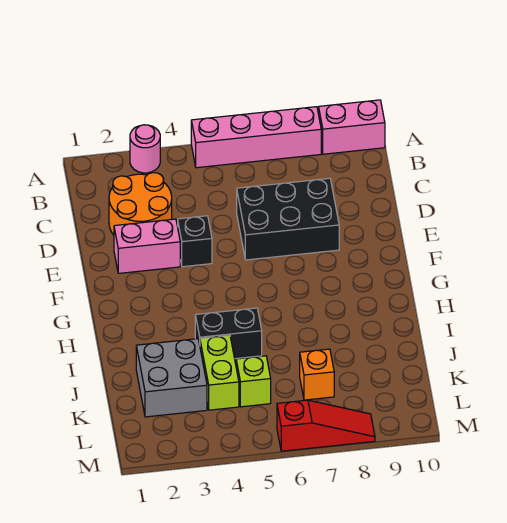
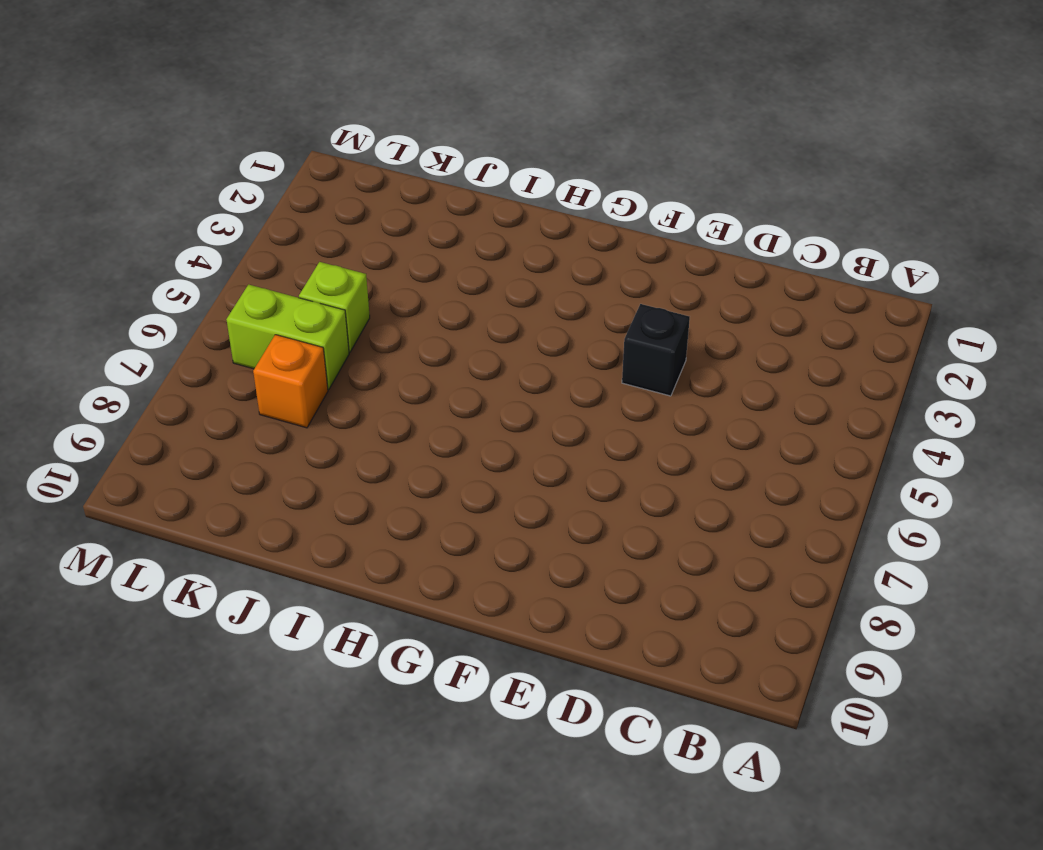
lime brick K6:L6 level 1 -> lime brick J4:K4 level 1
none -> pink round brick A3 level 1
none -> pink brick A5:A8 level 1
none -> pink brick A9:A10 level 1

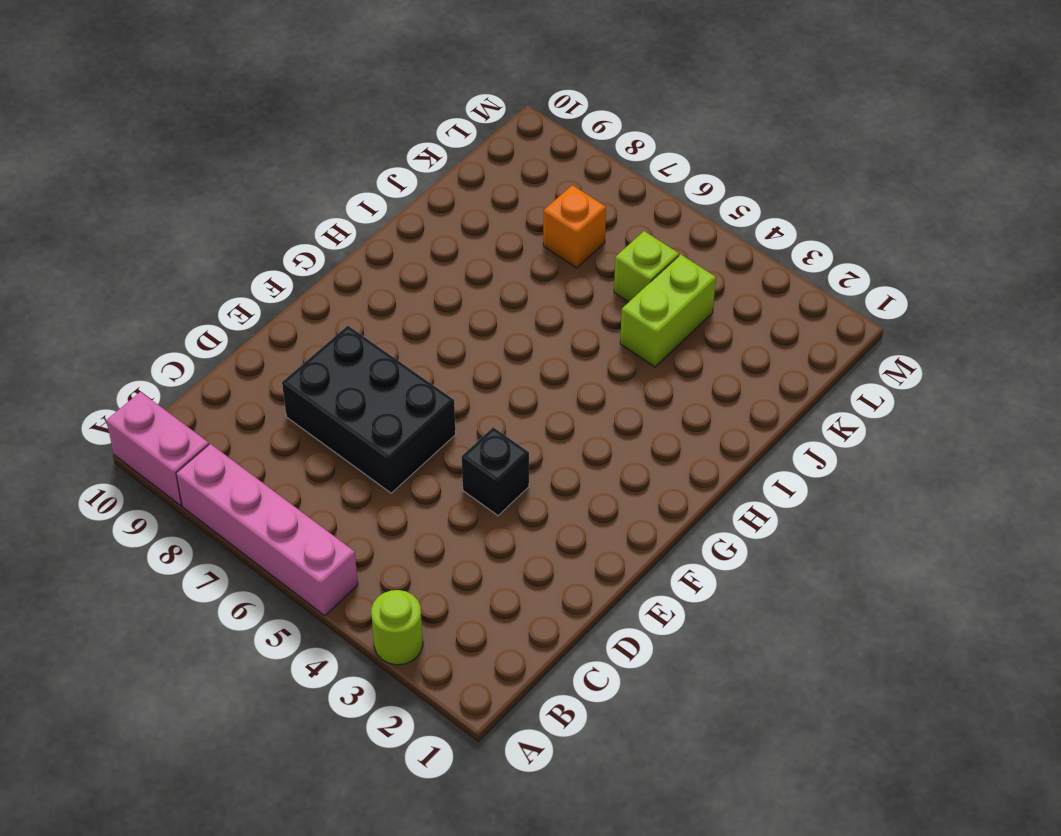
lime round brick A3 level 1 -> pink round brick A3 level 1
none -> orange round brick C2:D3 level 1
none -> pink brick E2:E3 level 1
none -> black brick I4:I5 level 1

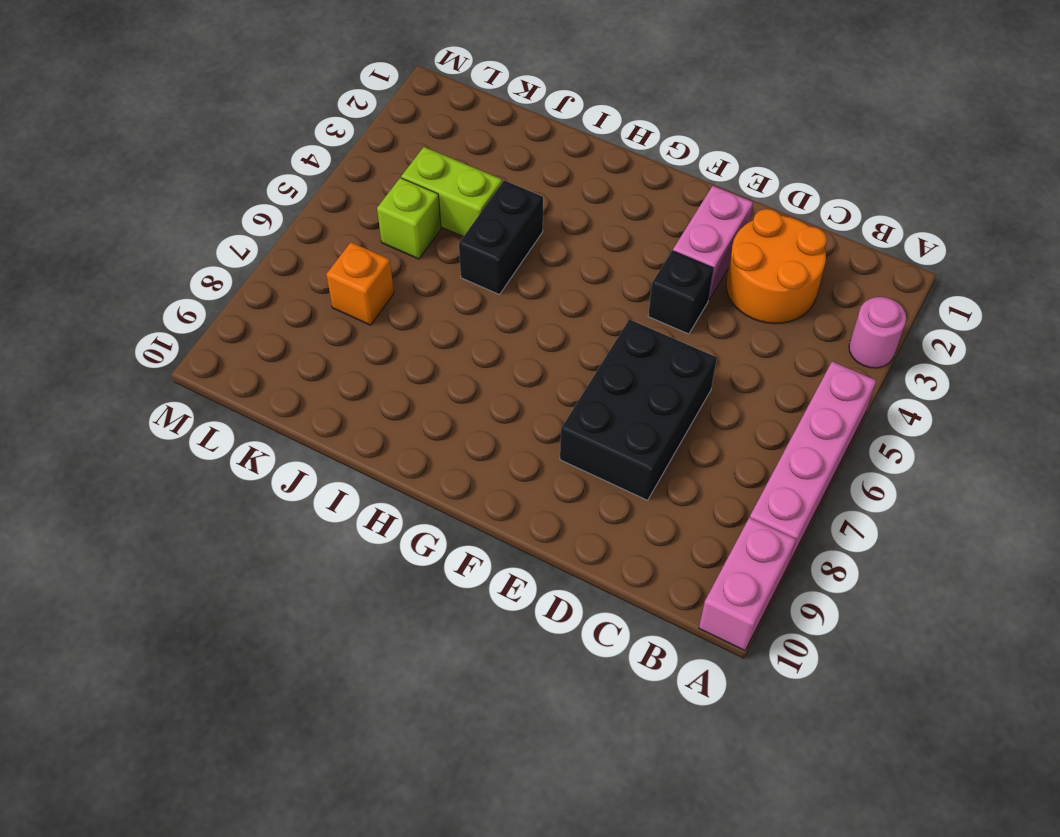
none -> grey brick J2:K3 level 1
none -> red slope M6:M8 level 1 top 6

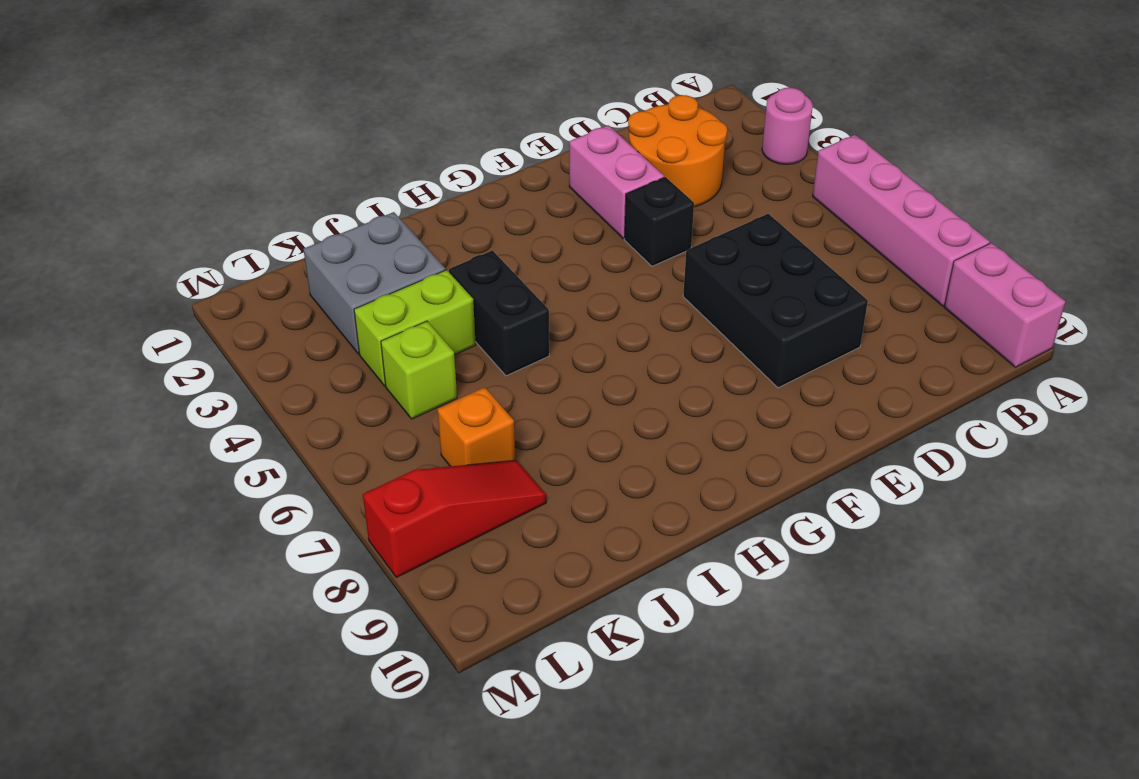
red slope K8:M8 level 1 top M -> red slope M6:M8 level 1 top 6

